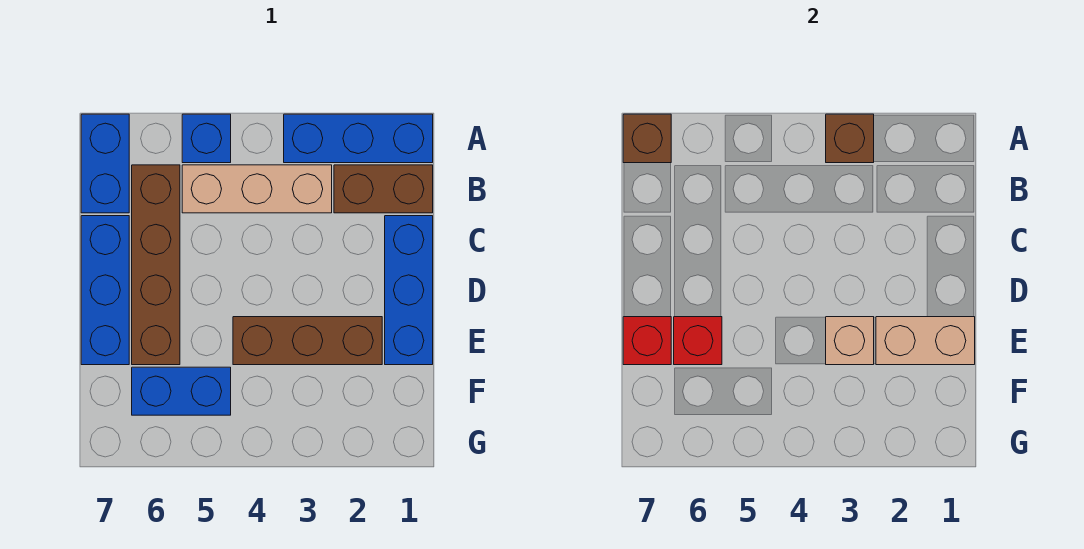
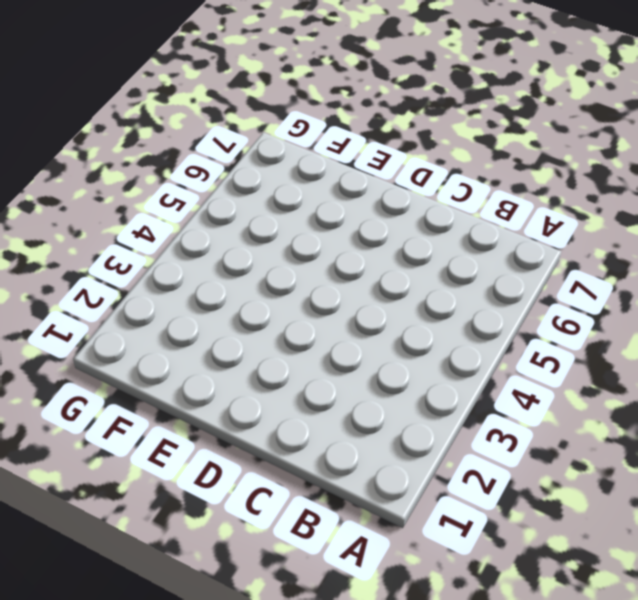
none -> blue brick A1:A3 level 1
none -> blue brick A5 level 1
none -> blue brick A7:B7 level 1

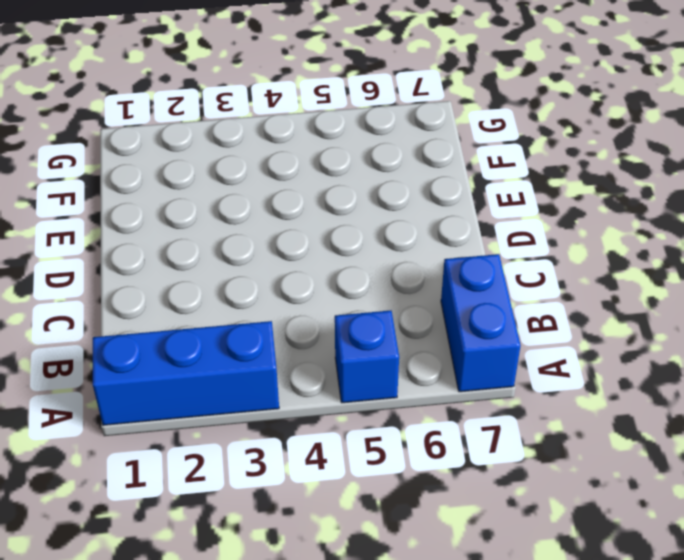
none -> brown brick B1:B2 level 1
none -> tan brick B3:B5 level 1
none -> brown brick B6:E6 level 1

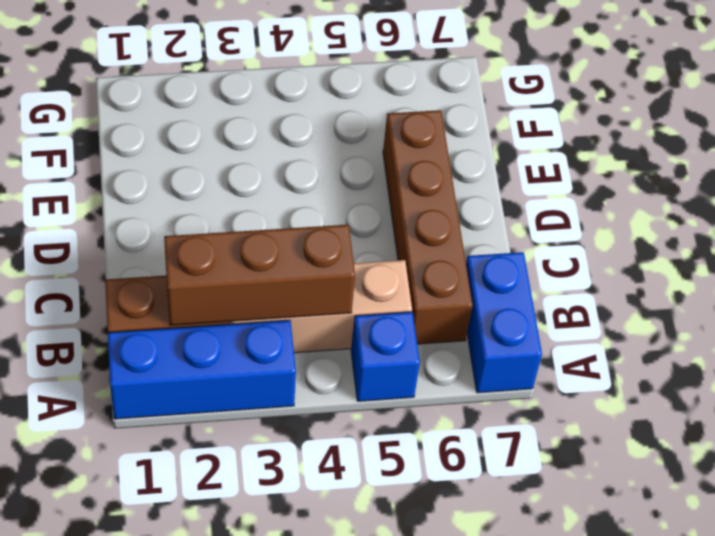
brown brick B2:B4 level 2 -> brown brick E2:E4 level 1
none -> blue brick C1:E1 level 1
none -> blue brick C7:E7 level 1
none -> blue brick F5:F6 level 1

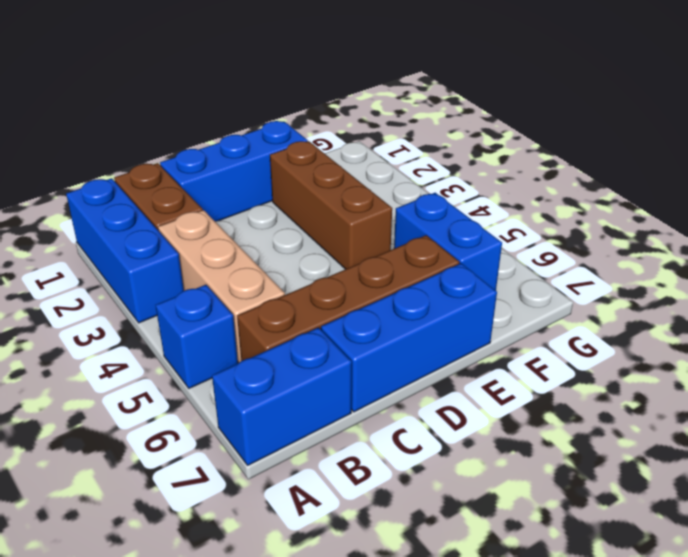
none -> brown brick A3 level 2
none -> brown brick A7 level 2
none -> tan brick E1:E2 level 2

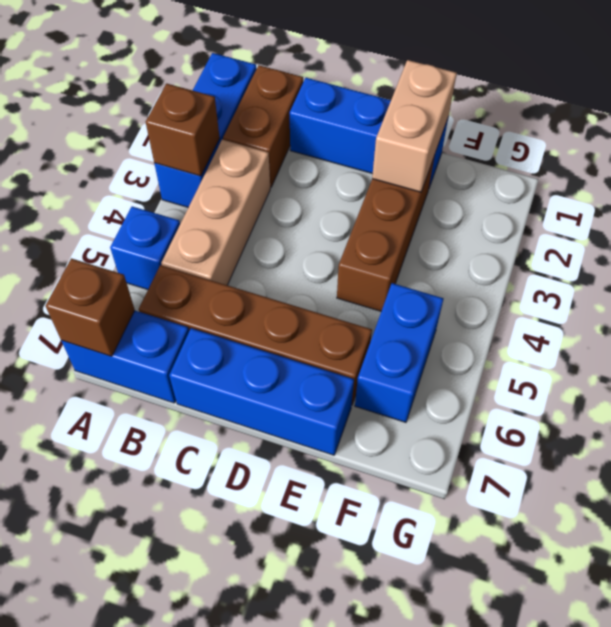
none -> tan brick E3 level 2
none -> red brick E6 level 2
none -> red brick E7 level 2

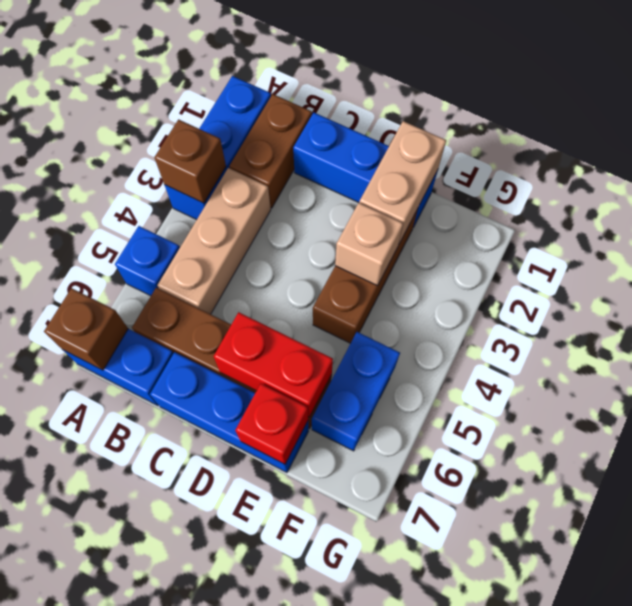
red brick D6:E6 level 2 -> red brick E6 level 2

